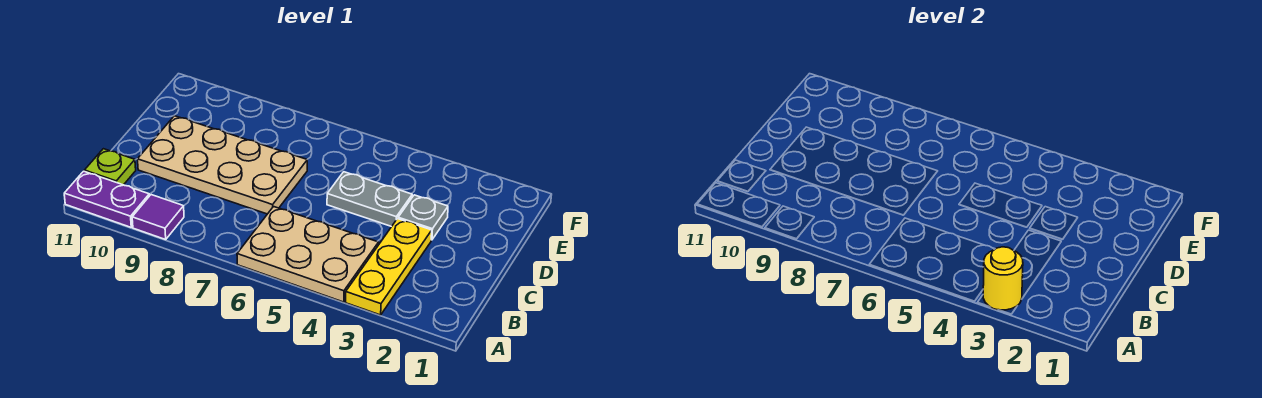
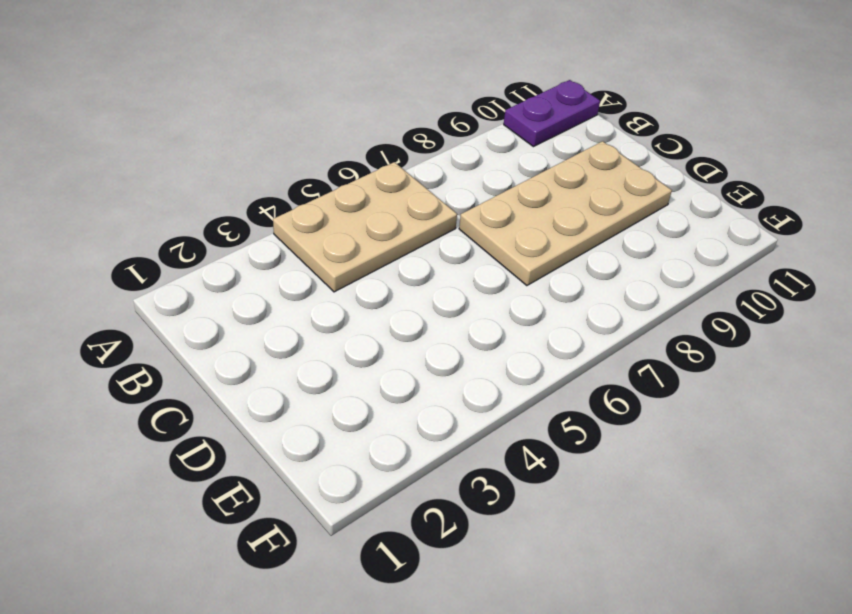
none -> yellow plate A3:C3 level 1
none -> purple tile A9 level 1

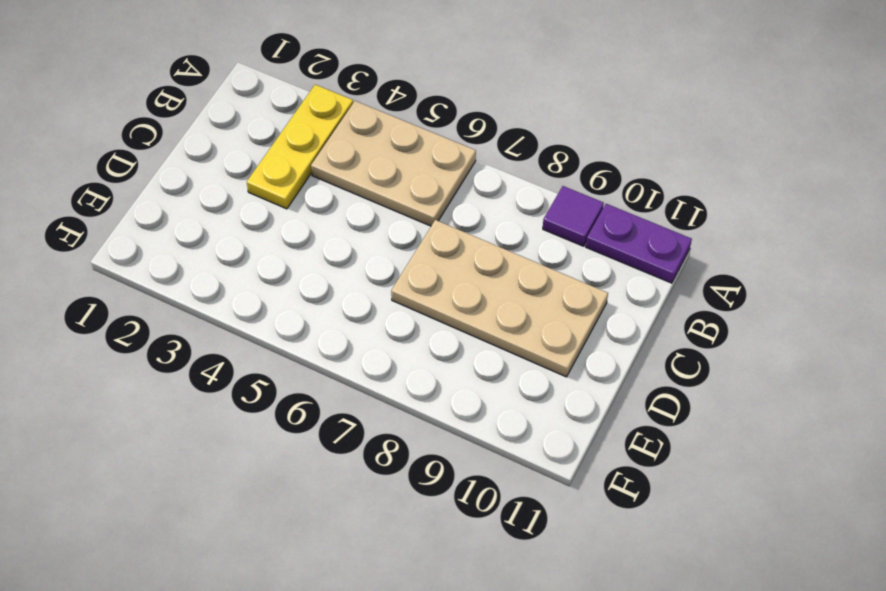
none -> lime plate B11 level 1
none -> grey plate D3 level 1

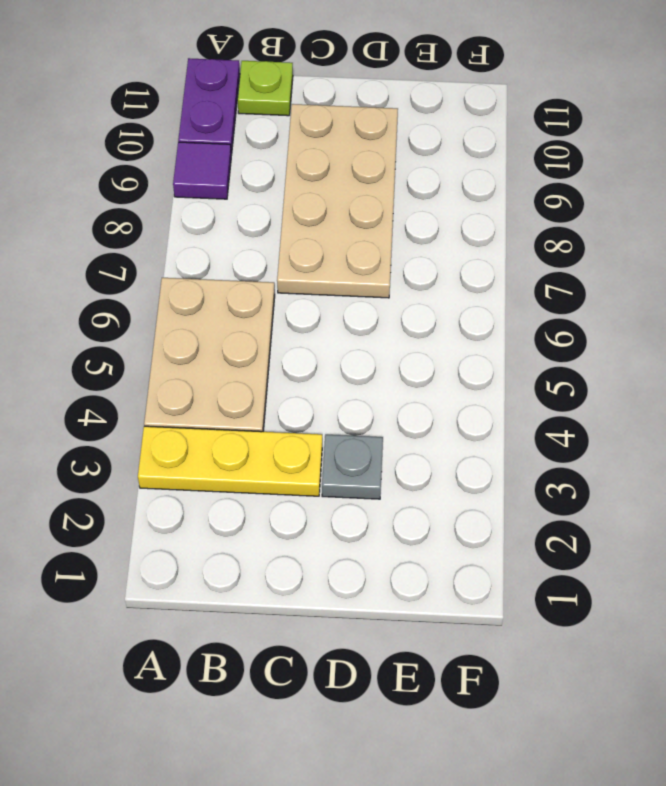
none -> grey plate D4:D5 level 1
none -> yellow round brick A3 level 2

